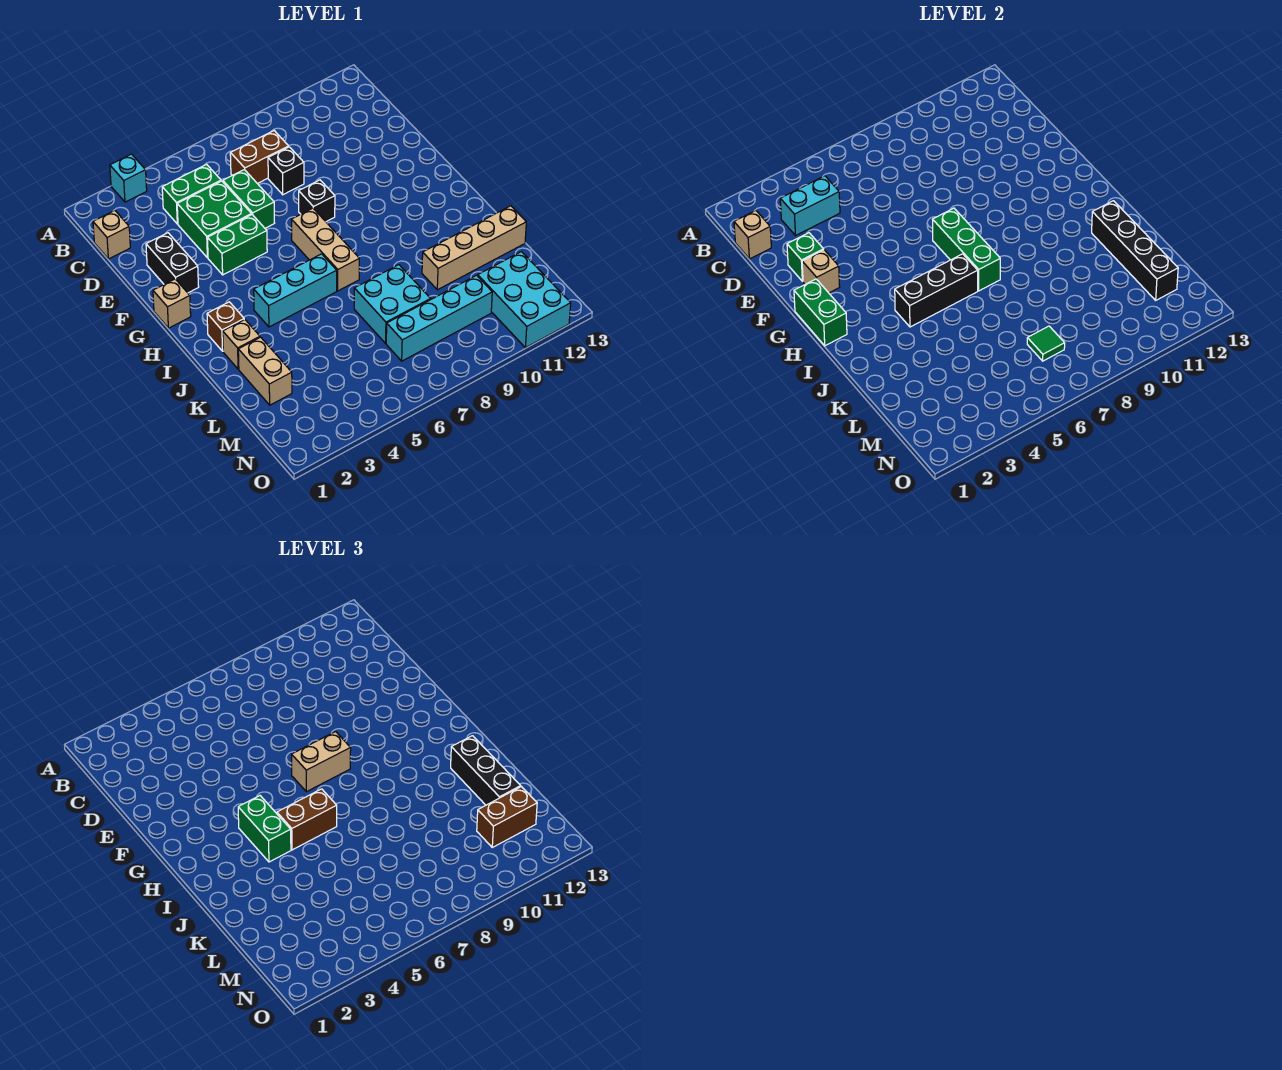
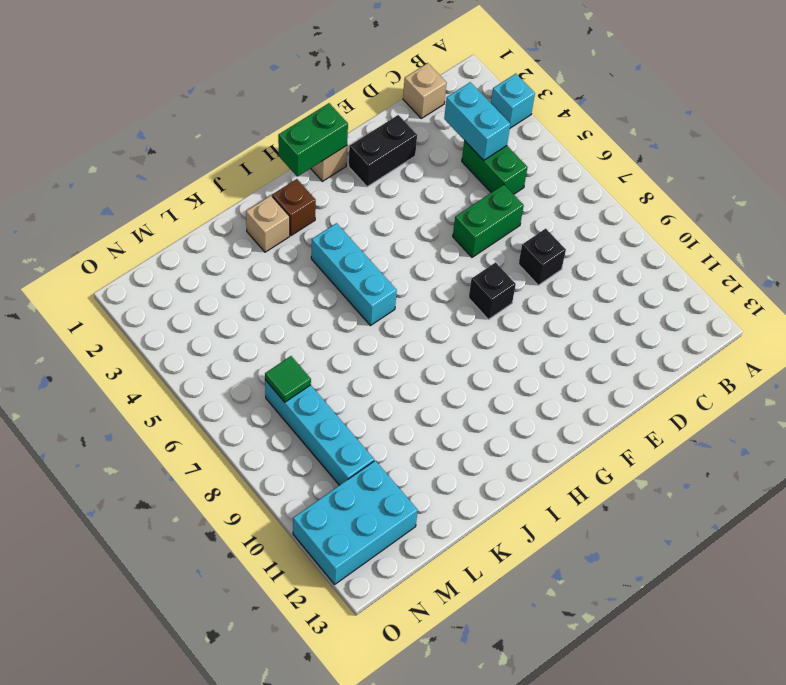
none -> brown brick C7:C8 level 1
none -> green brick D4:E5 level 1
none -> green brick F4:F5 level 1
none -> tan brick G7:I7 level 1

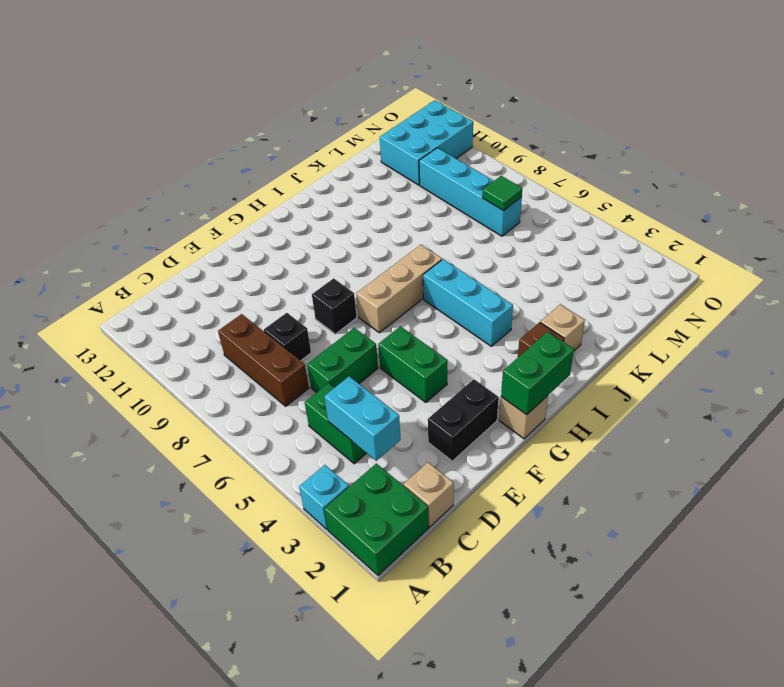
green brick A1:B2 level 1 -> green brick D4:E5 level 1
brown brick C7:C9 level 1 -> brown brick C7:C8 level 1
none -> tan brick K2:L2 level 1
none -> cyan brick K7:L8 level 1
none -> tan brick K10:K13 level 1
none -> tan brick C1 level 2

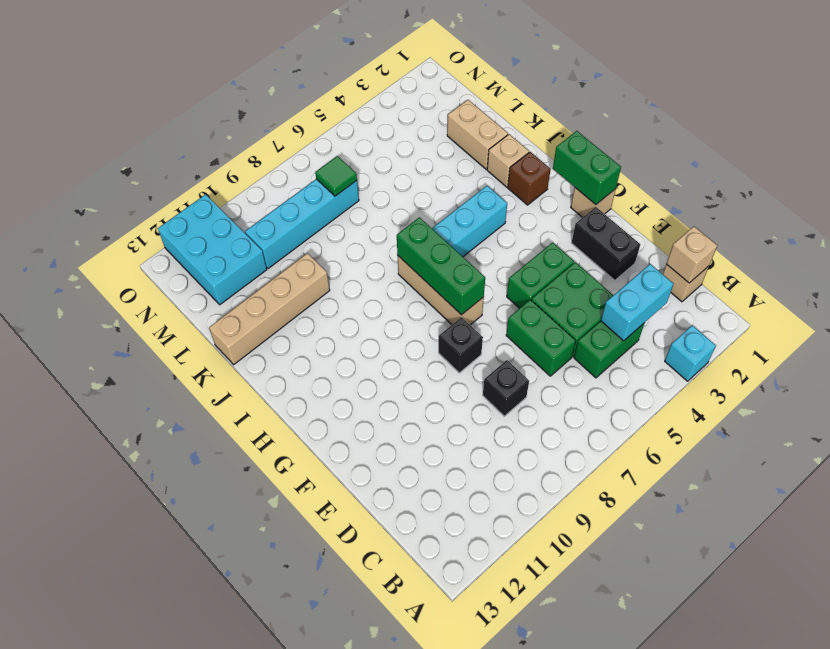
none -> brown brick C7:C8 level 1
none -> cyan brick K7:L8 level 1
none -> green brick E2 level 2
none -> tan brick F2 level 2

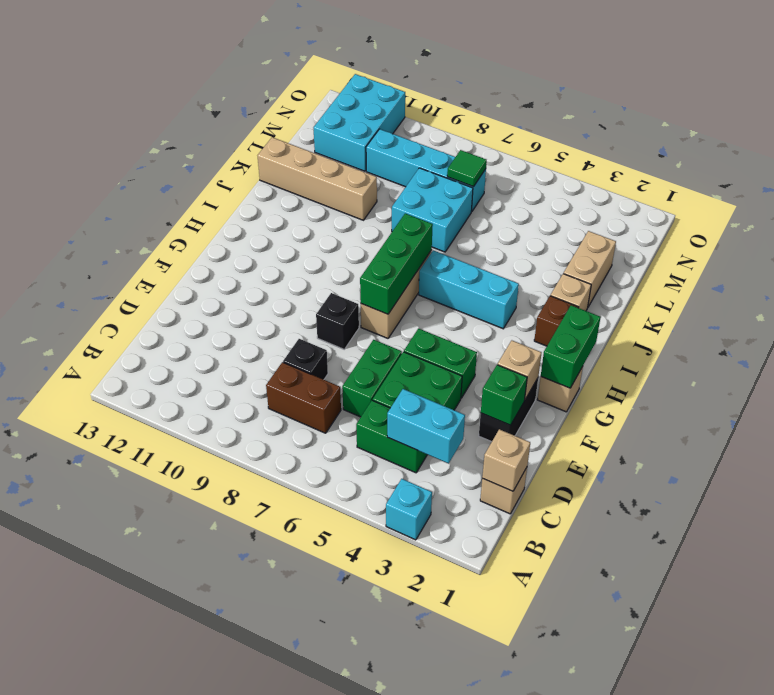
none -> black brick I4:I6 level 2
none -> black brick J12:M12 level 2
none -> tan brick G7:G8 level 3
none -> green brick H4:I4 level 3

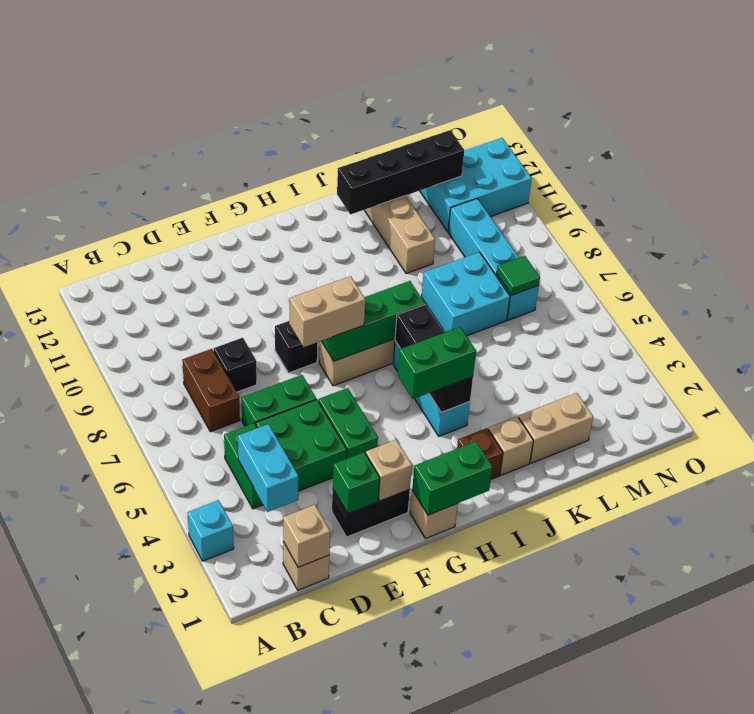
tan brick F7:G7 level 3 -> tan brick G7:G8 level 3
none -> brown brick I5:I6 level 3
none -> black brick J12:L12 level 3
none -> brown brick M11:M12 level 3

